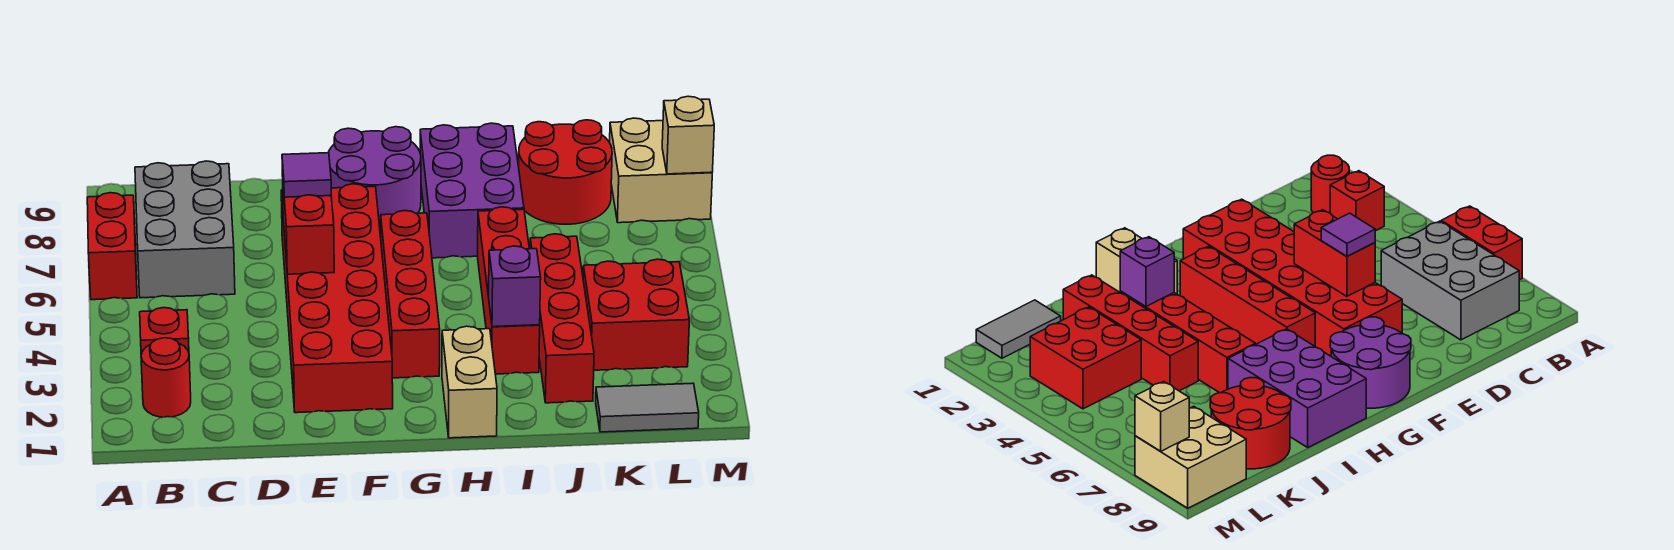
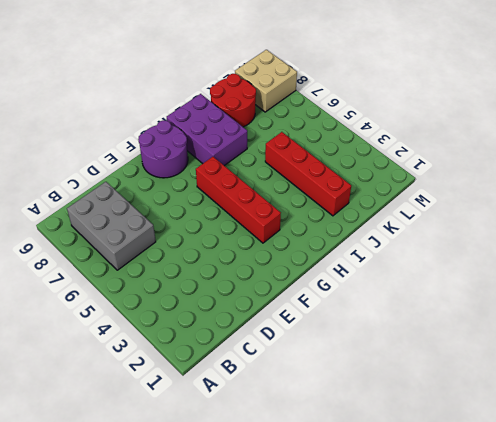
none -> red brick A6:A7 level 1
none -> red round brick B2 level 1
none -> red brick B3 level 1

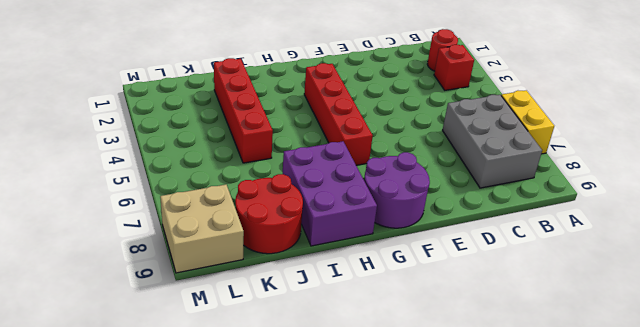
yellow brick A6:A7 level 1 -> red brick A6:A7 level 1
none -> red brick E2:F7 level 1
none -> tan brick H1:H2 level 1
none -> red brick I3:I6 level 1

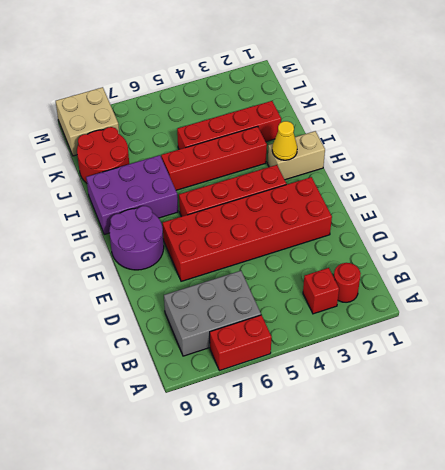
yellow cone H2 level 2 -> none
none -> grey tile K1:L1 level 1
none -> red brick K3:L4 level 1
none -> red brick E5:E6 level 2

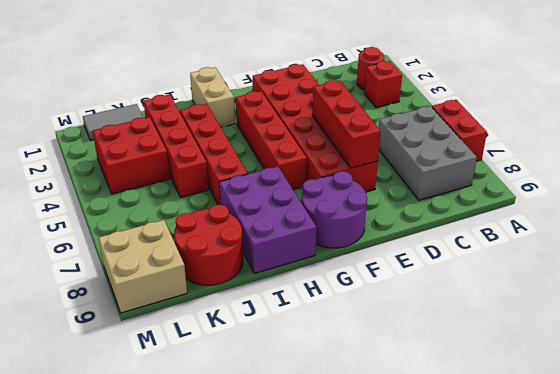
red brick E5:E7 level 2 -> red brick E5:E6 level 2
none -> purple brick I3 level 2
none -> tan brick M8 level 2
none -> purple tile E6 level 3

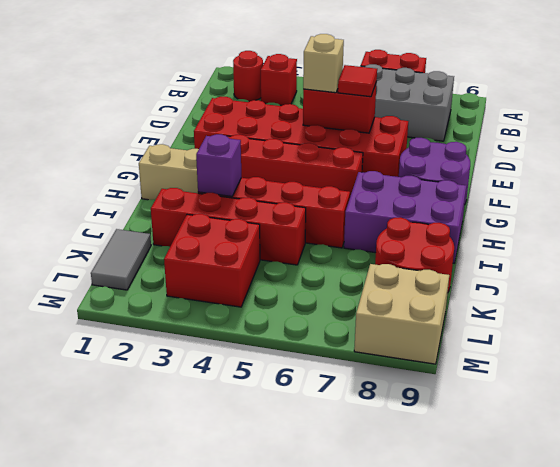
tan brick E5 level 3 -> tan brick M8 level 2
red tile E6 level 3 -> purple tile E6 level 3

